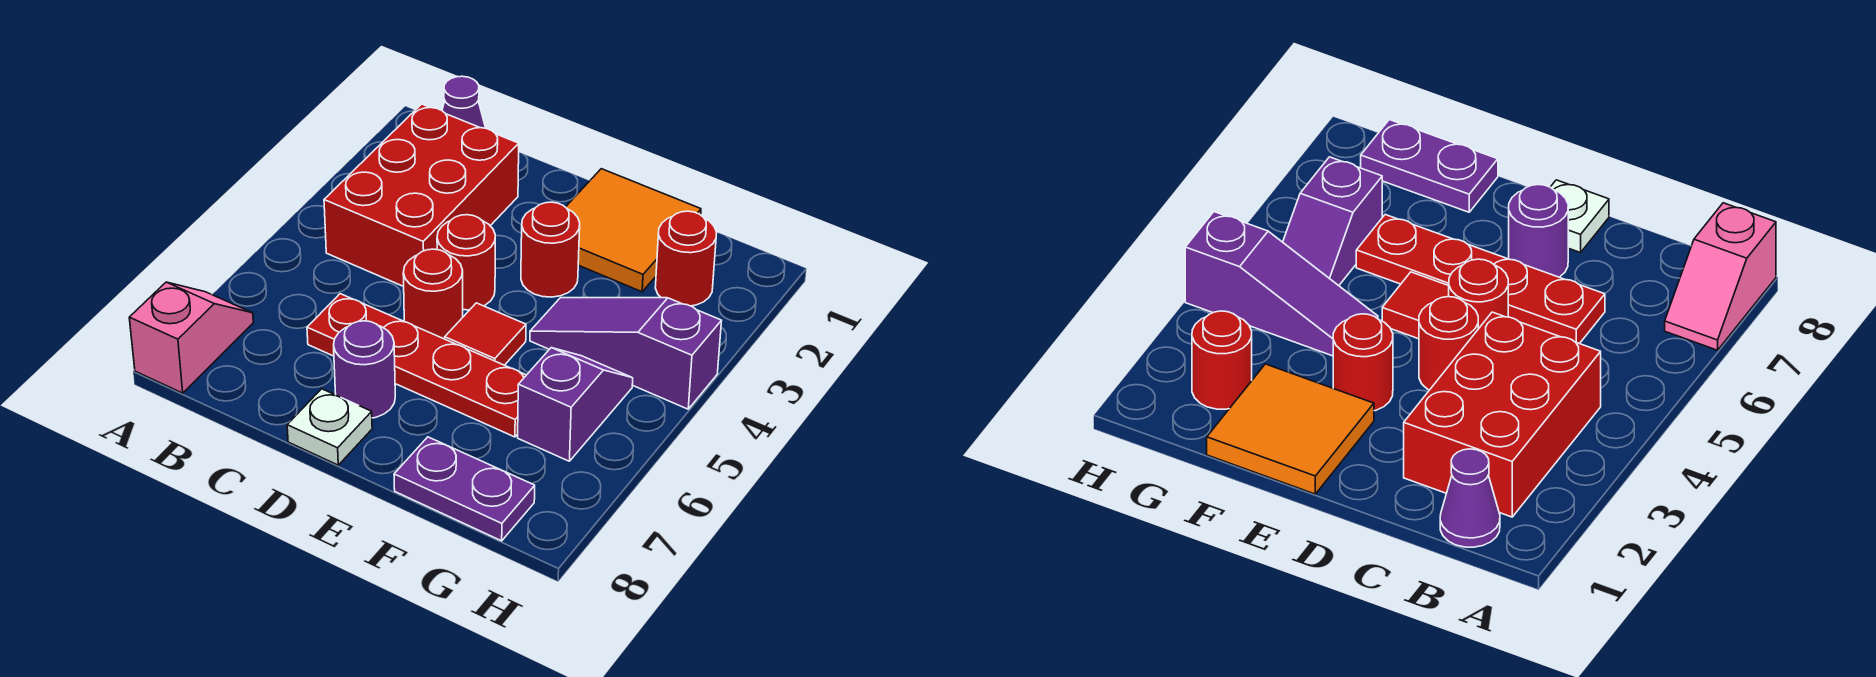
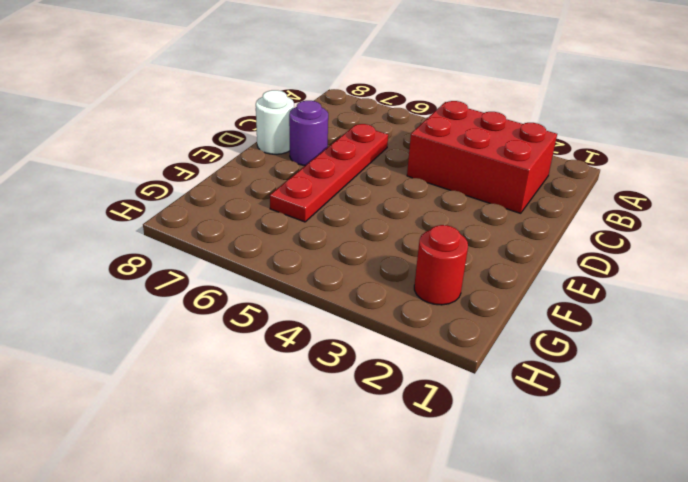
white round brick D8 level 1 -> white plate D8 level 1
none -> pink slope A7:A8 level 1 top 8
none -> purple cone B1 level 1
none -> red round brick D4 level 1

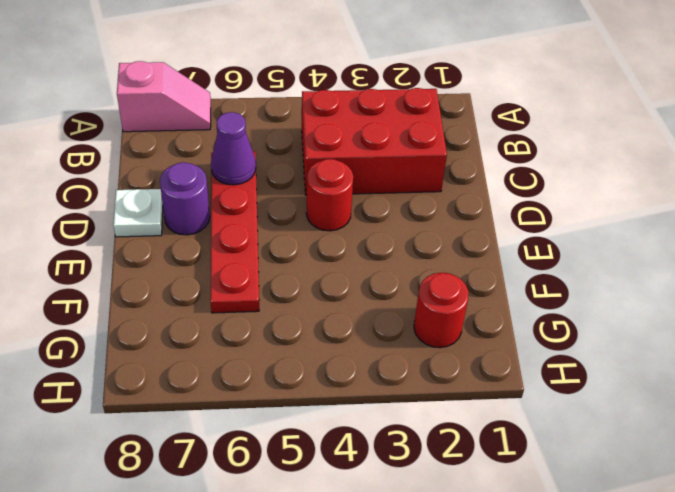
purple cone C6 level 2 -> purple cone B1 level 1
none -> red round brick D5 level 1
none -> orange tile E1:F2 level 1
none -> red round brick E3 level 1

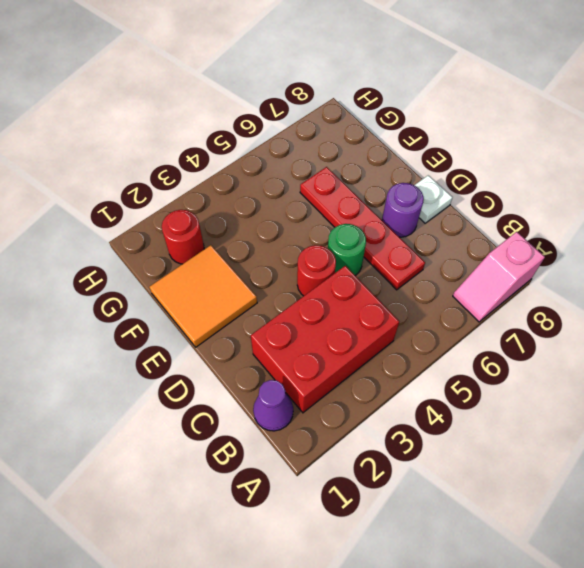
green round brick D5 level 1 -> red round brick D5 level 1
none -> red round brick E3 level 1
none -> red tile E5 level 1
none -> purple slope F4:H4 level 1 top H

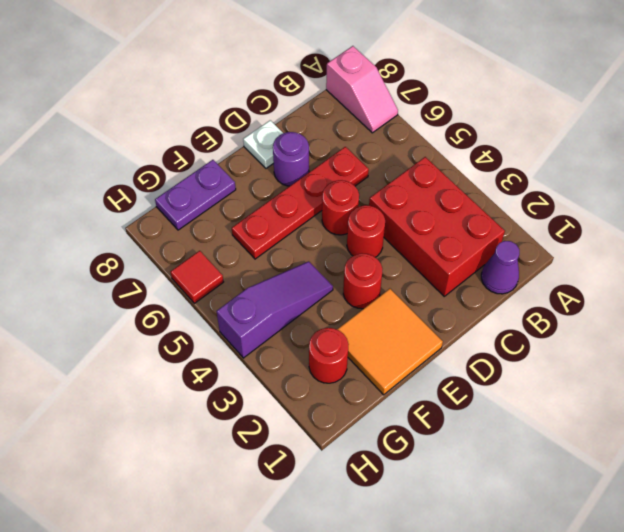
red tile H6 level 1 -> red tile E5 level 1
none -> purple slope G5:G6 level 1 top 6

